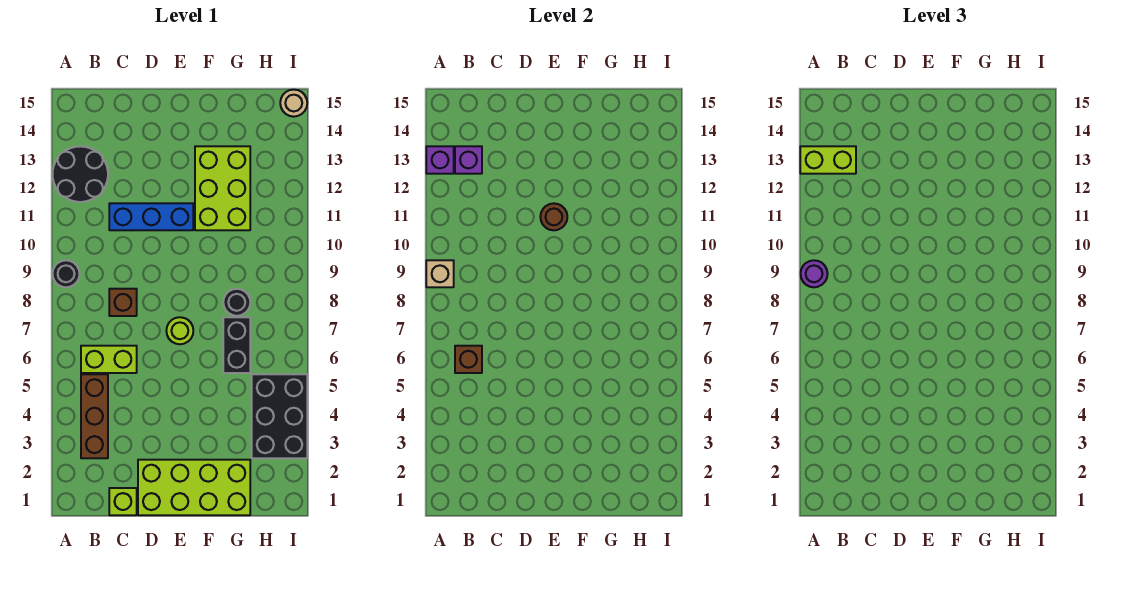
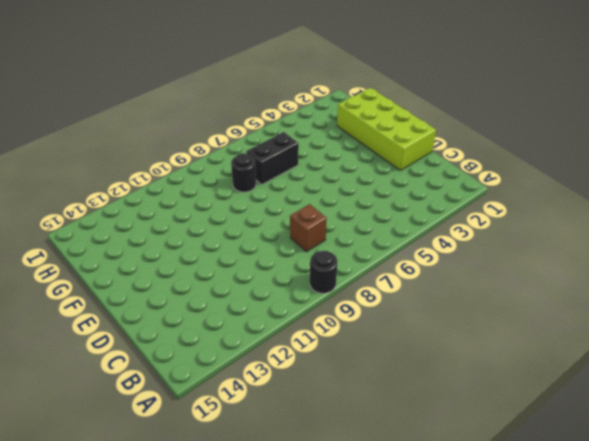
none -> black round brick A12:B13 level 1
none -> brown brick B3:B5 level 1
none -> lime brick B6:C6 level 1

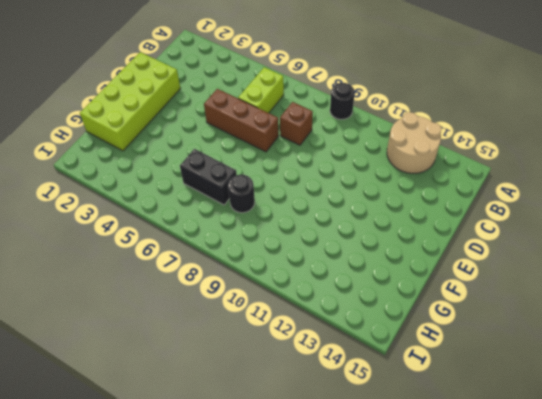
tan round brick A12:B13 level 1 -> black round brick A12:B13 level 1
brown brick D5:D7 level 1 -> brown brick B3:B5 level 1
none -> lime brick C1 level 1
none -> blue brick C11:E11 level 1
none -> lime round brick E7 level 1

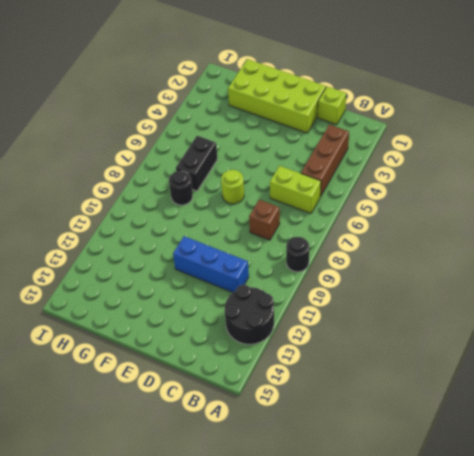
none -> lime brick F11:G13 level 1
none -> black brick H3:I5 level 1
none -> tan round brick I15 level 1

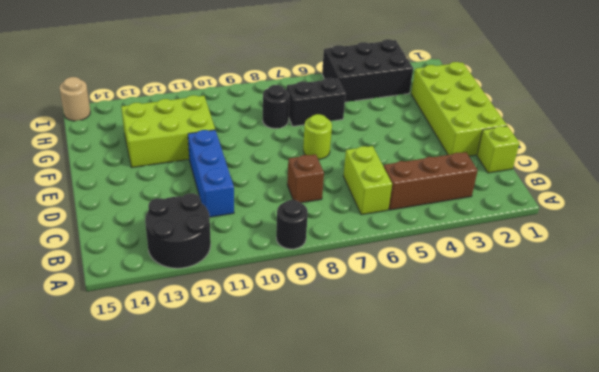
none -> tan brick A9 level 2
none -> purple brick A13 level 2
none -> brown brick B6 level 2

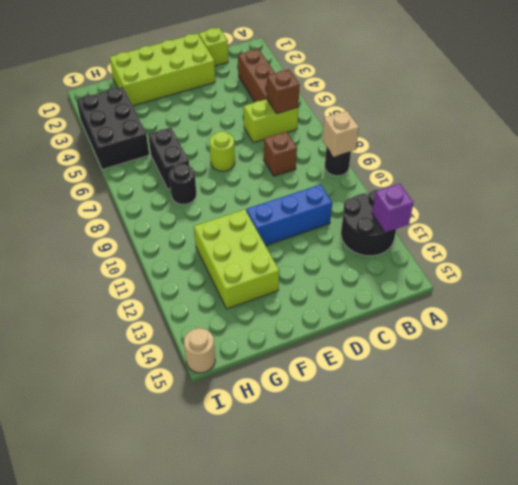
none -> purple brick B13 level 2
none -> brown round brick E11 level 2
none -> purple round brick A9 level 3

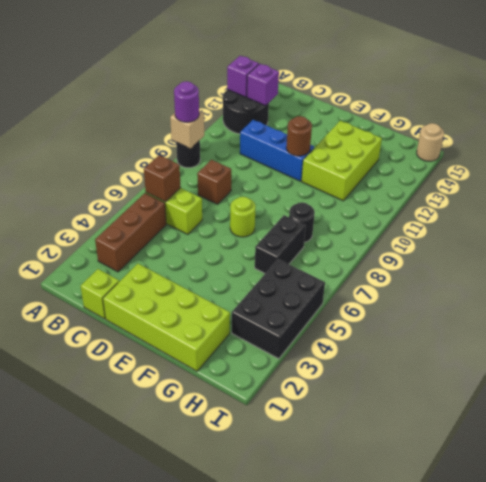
none -> lime brick A13:B13 level 3

